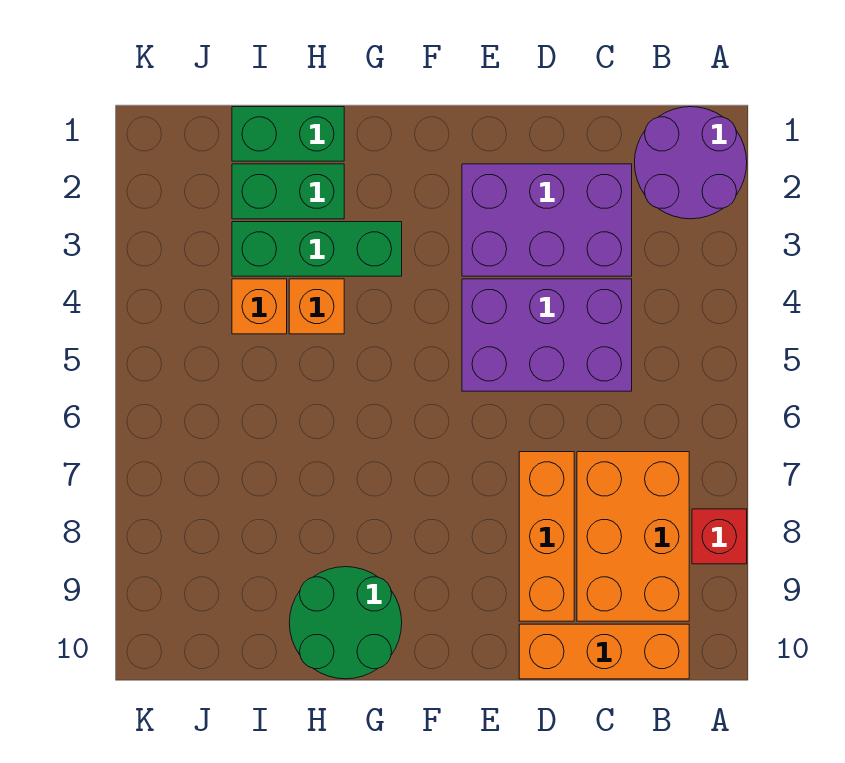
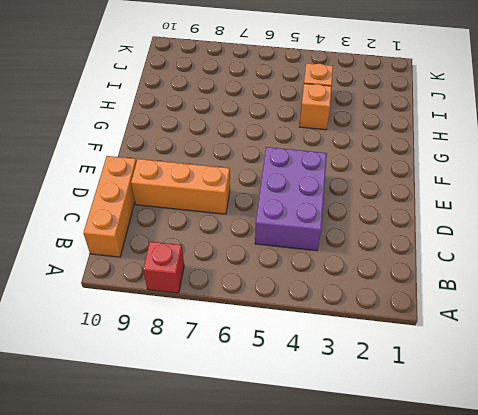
none -> purple round brick A1:B2 level 1
none -> orange brick B7:C9 level 1
none -> purple brick C2:E3 level 1

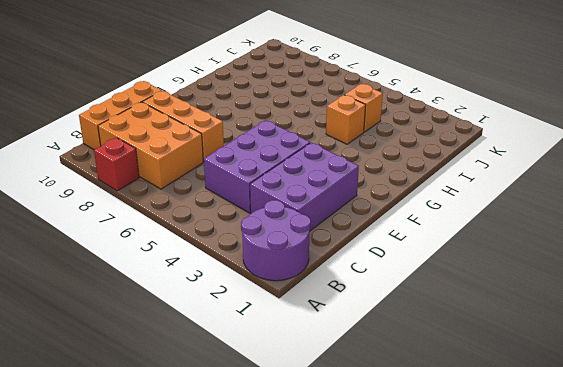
none -> green brick G3:I3 level 1
none -> green round brick G9:H10 level 1
none -> green brick H1:I1 level 1

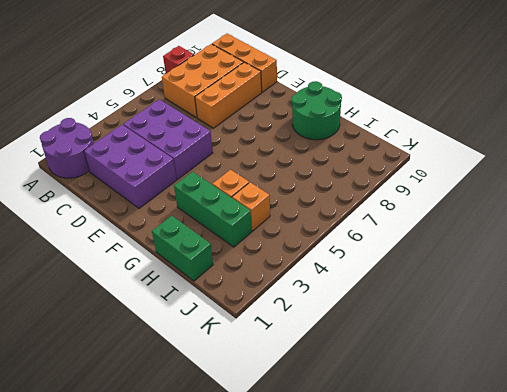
none -> green brick H2:I2 level 1

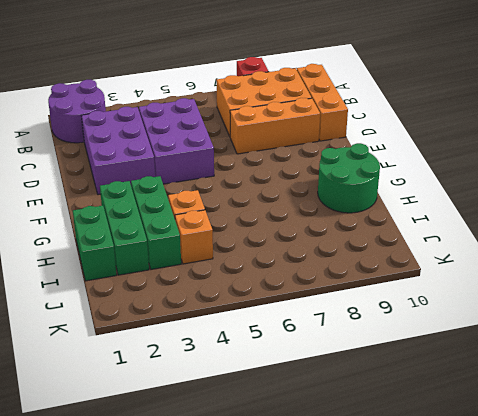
green brick G2:I2 level 1 -> green brick H2:I2 level 1

